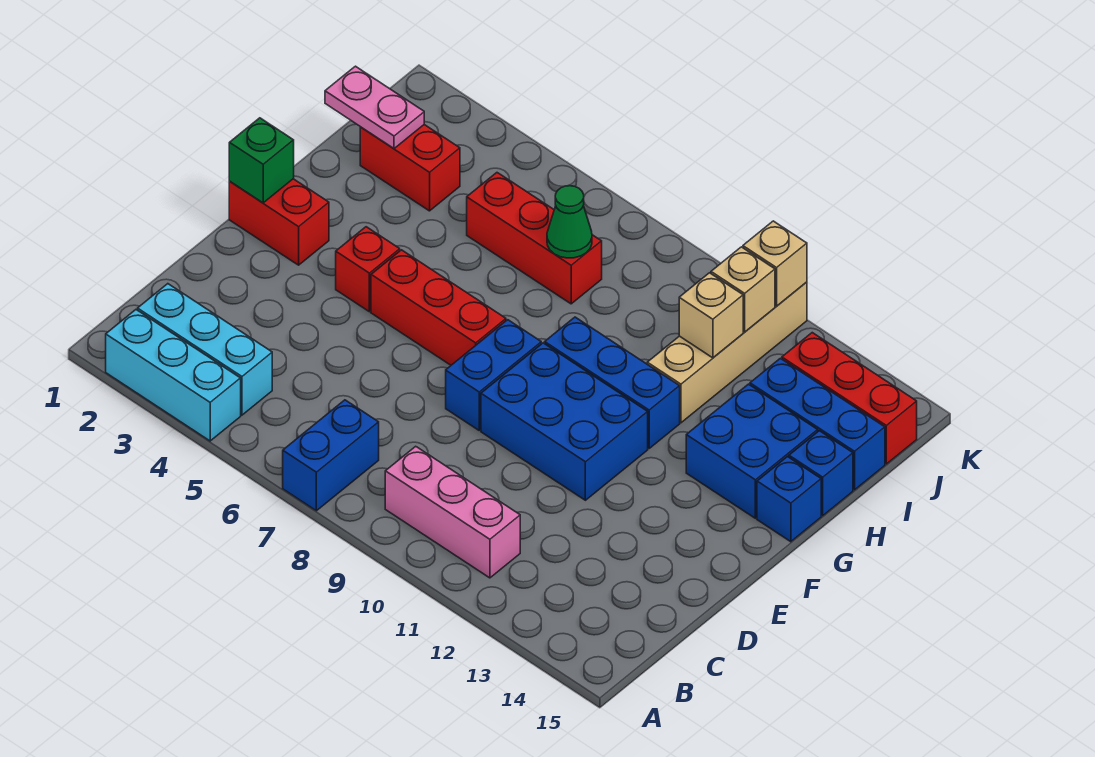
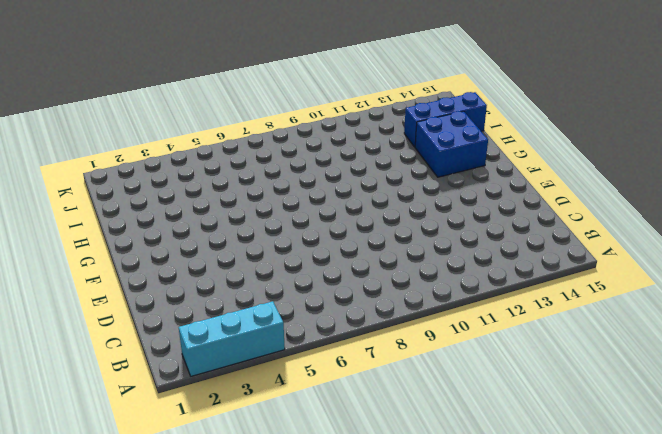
none -> blue brick A7:B7 level 1
none -> cyan brick B2:B4 level 1
none -> pink brick B9:B11 level 1

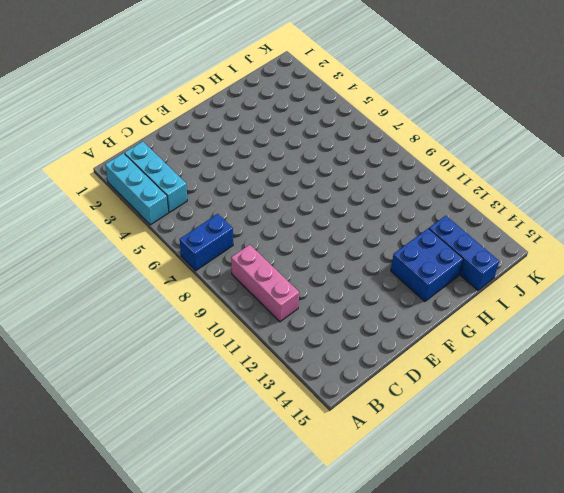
none -> blue brick E8:F8 level 1
none -> blue brick E9:F11 level 1
none -> red brick F1:F2 level 1

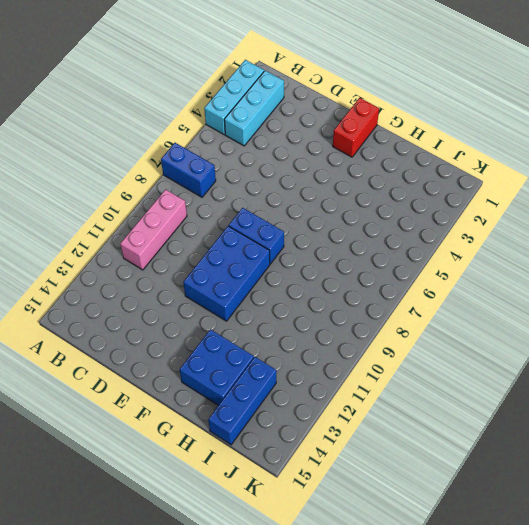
none -> red brick F4 level 1
none -> red brick F5:F7 level 1
none -> blue brick G9:G11 level 1

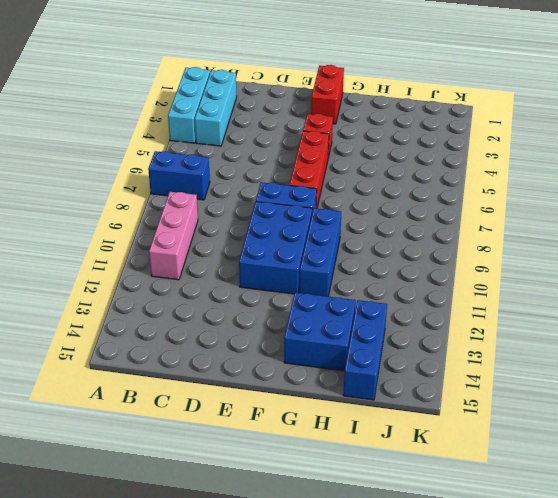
none -> blue brick G15 level 1
none -> tan brick H11:K11 level 1
none -> blue brick H15 level 1

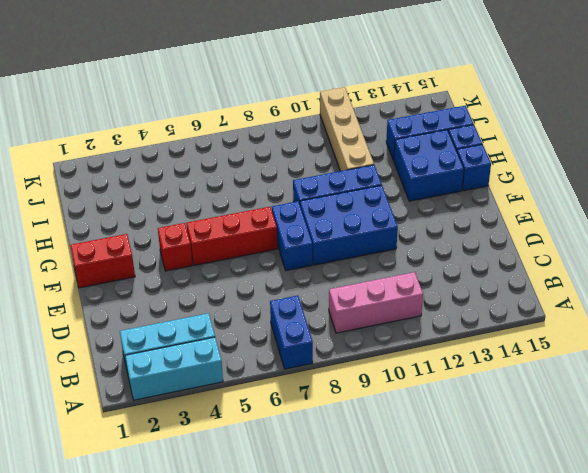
none -> red brick I2:I3 level 1
none -> red brick I5:I7 level 1
none -> red brick J13:J15 level 1

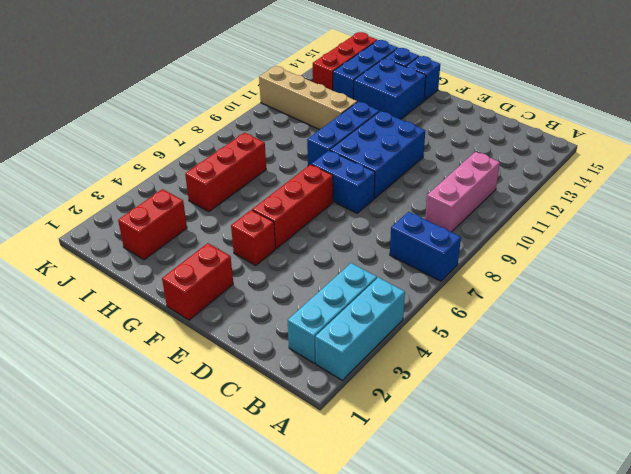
none -> green brick F1 level 2
none -> pink plate I1:I2 level 2
none -> green cone I7 level 2

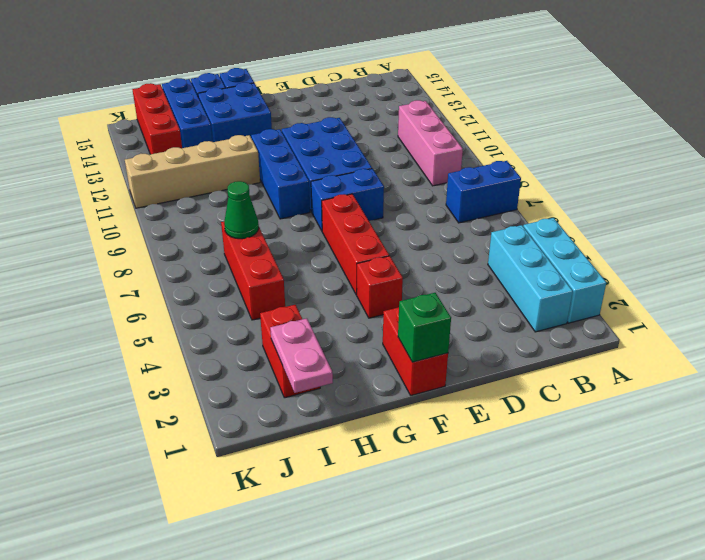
none -> tan brick I11 level 2
none -> tan brick J11 level 2
none -> tan brick K11 level 2

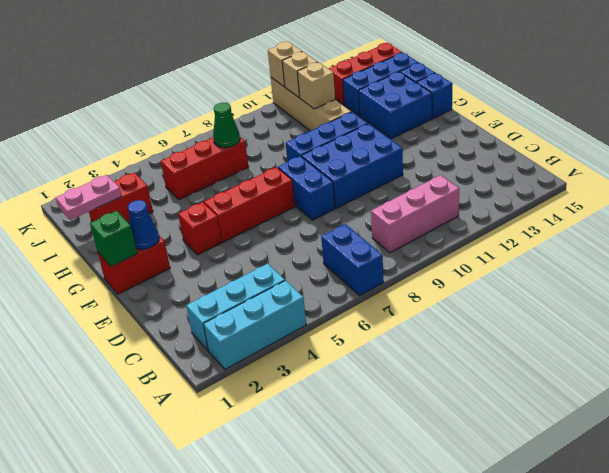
blue cone F2 level 2 -> none

